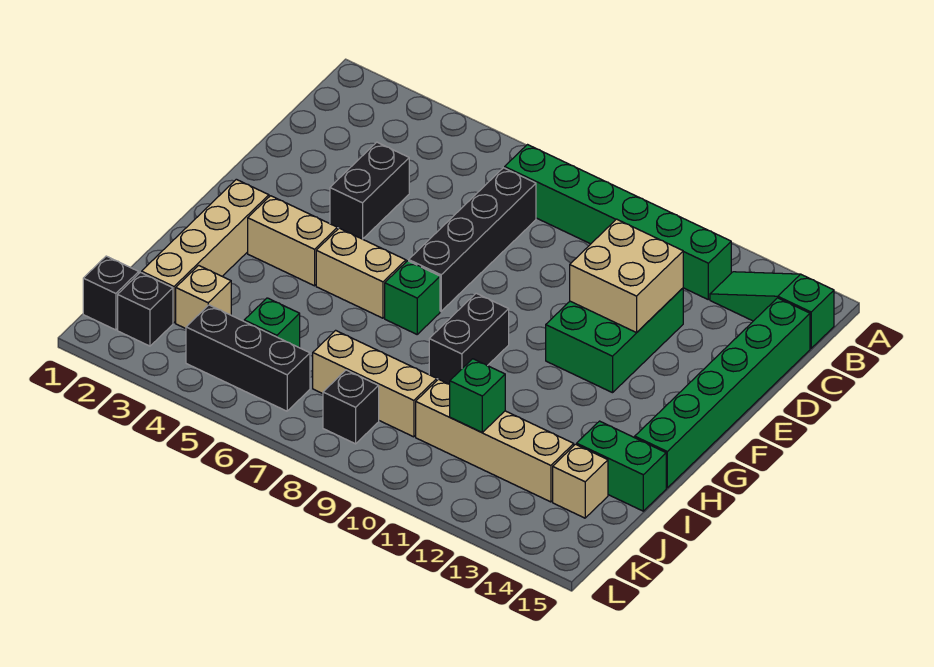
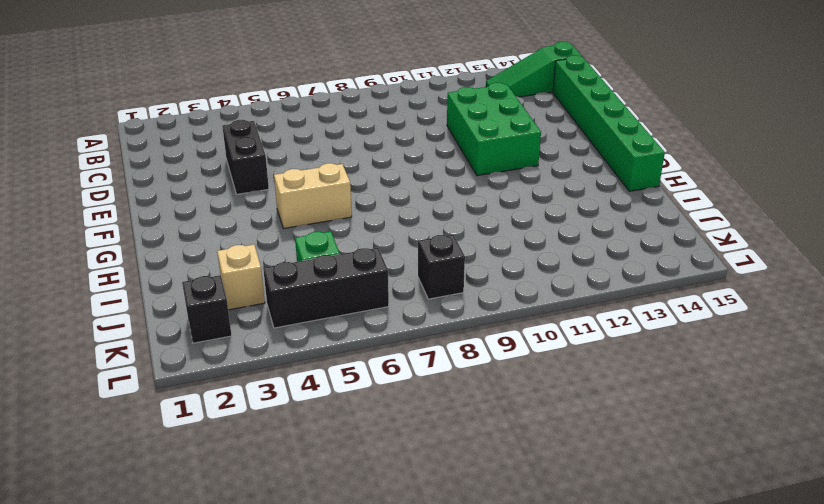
none -> green brick B7:B12 level 1
none -> black brick C7:F7 level 1
none -> tan brick G2:J2 level 1

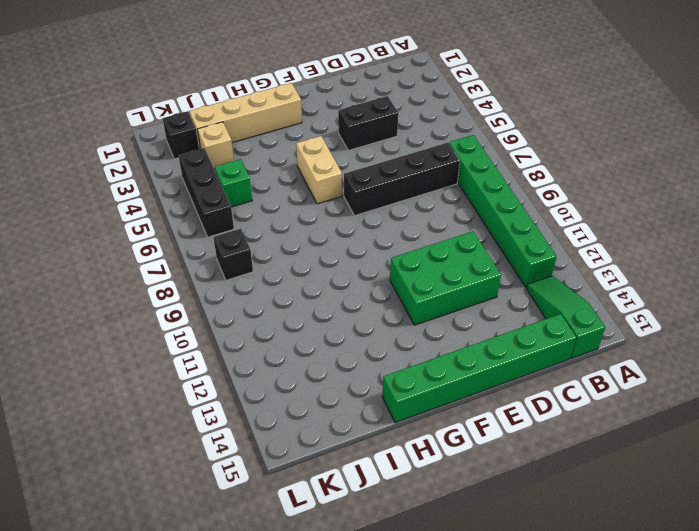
none -> tan brick G3:G4 level 1
none -> green brick G7 level 1
none -> black brick G9:H9 level 1

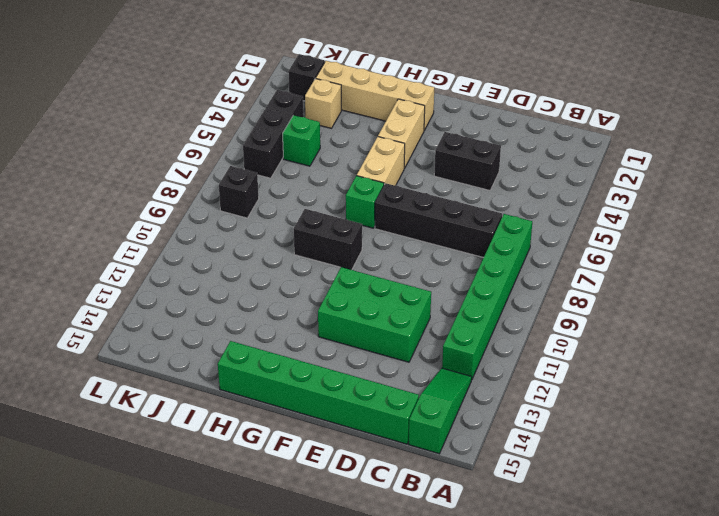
none -> green brick I14:I15 level 1
none -> tan brick J7:J9 level 1
none -> tan brick J10:J13 level 1

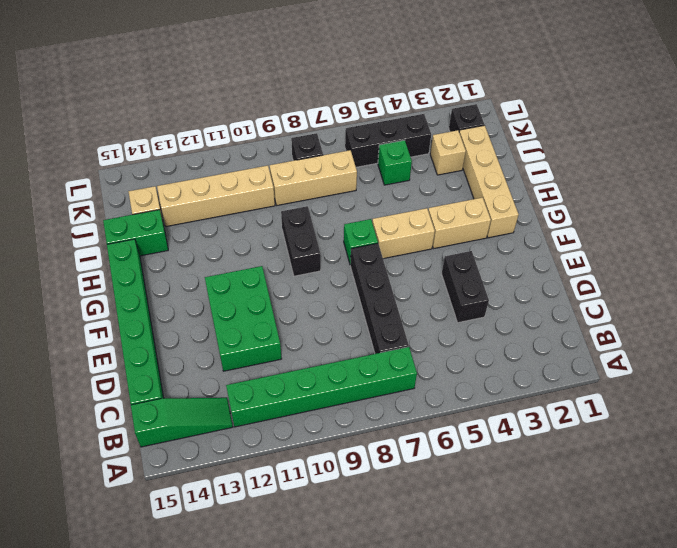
none -> black brick K1 level 1
none -> tan brick D11:E12 level 2
none -> green brick J11 level 2

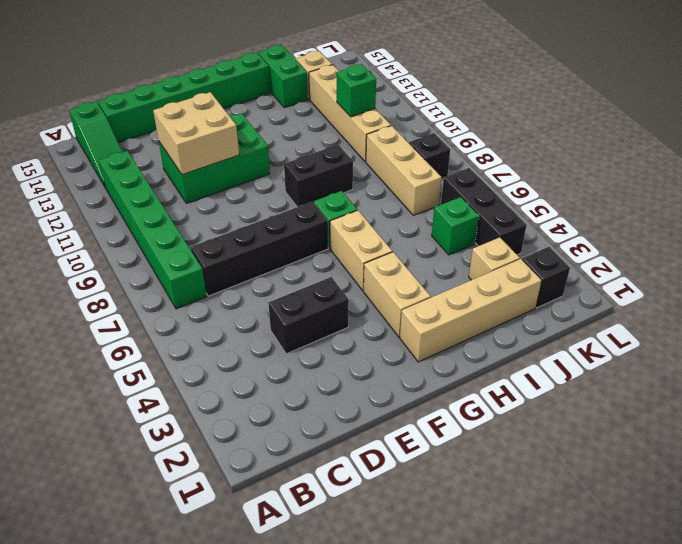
none -> black brick K1 level 1

